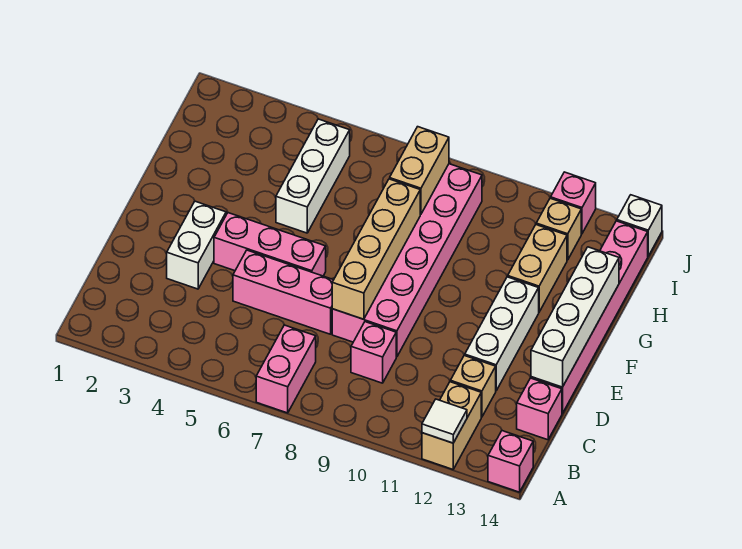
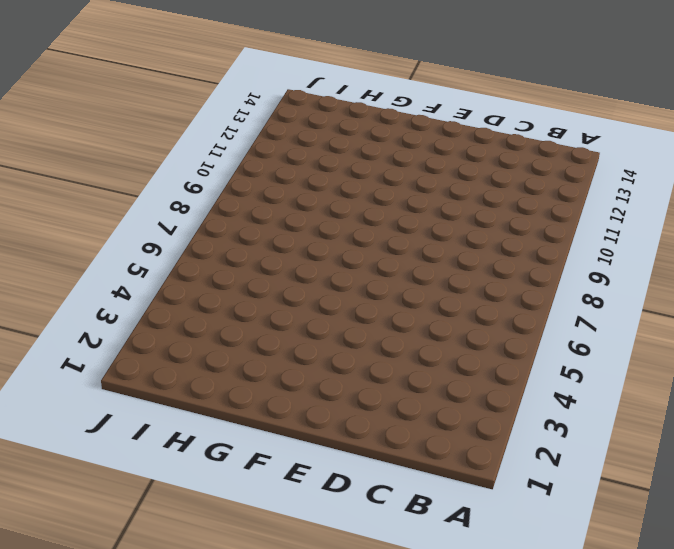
none -> pink brick A7:B7 level 1
none -> tan brick A12:B12 level 1
none -> pink brick A14 level 1

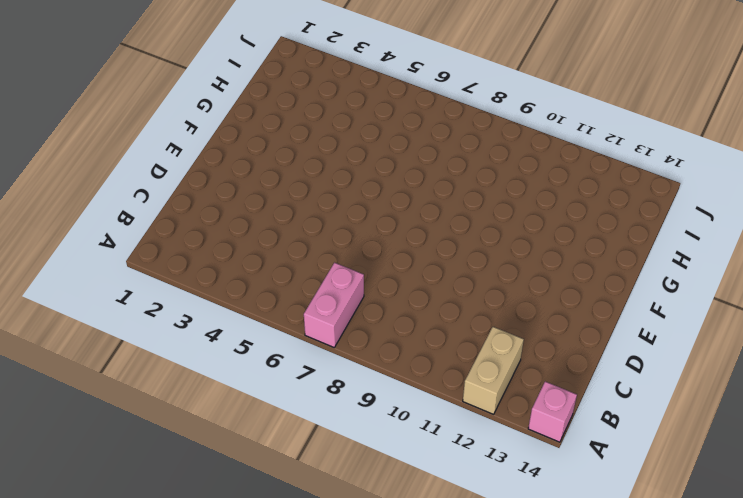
none -> pink brick C9 level 1
none -> tan brick C12 level 1
none -> pink brick C14 level 1

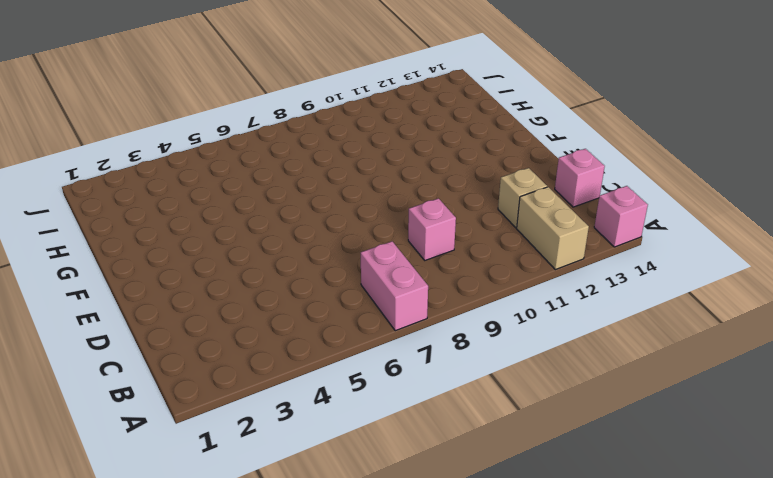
none -> white brick D3:E3 level 1
none -> pink brick D5:D7 level 1
none -> pink brick D8:I9 level 1

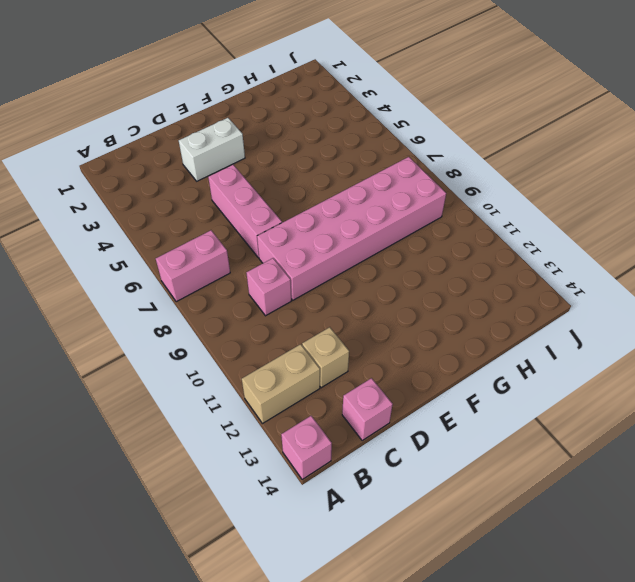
none -> white brick D12:F12 level 1
none -> pink brick D14:I14 level 1
none -> pink brick E4:E6 level 1

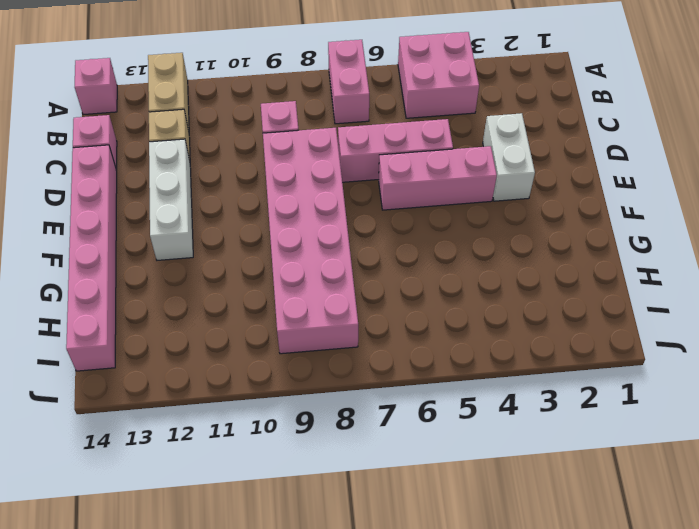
pink brick A4:B5 level 1 -> none
none -> white brick G5:I5 level 1
none -> tan brick G12:H12 level 1
none -> tan brick I12 level 1

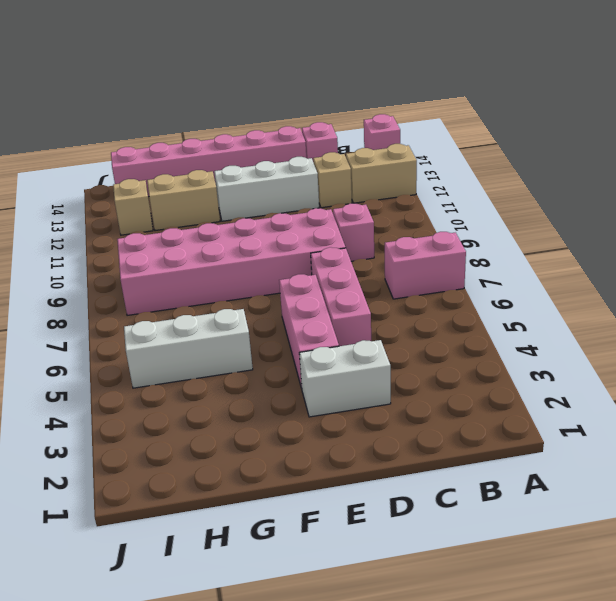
none -> pink brick J12 level 1
none -> white brick J14 level 1
none -> white tile A12 level 2

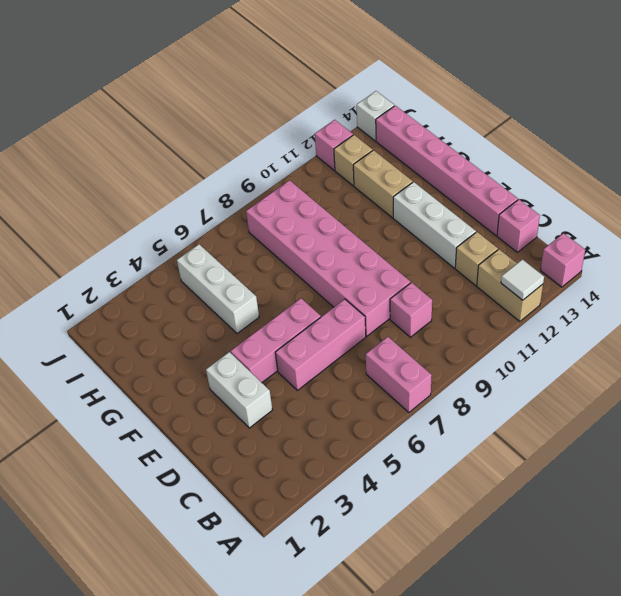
none -> tan brick D8:G8 level 2
none -> white brick D14:G14 level 2
none -> tan brick H8:I8 level 2

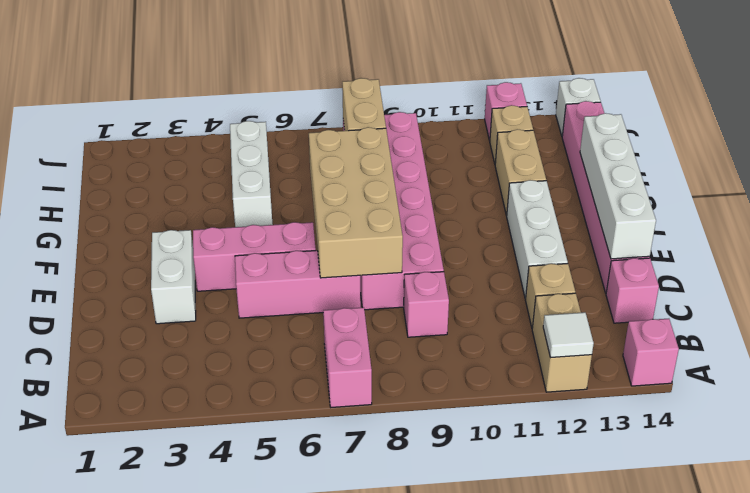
tan brick D7:G8 level 2 -> tan brick D8:G8 level 2

